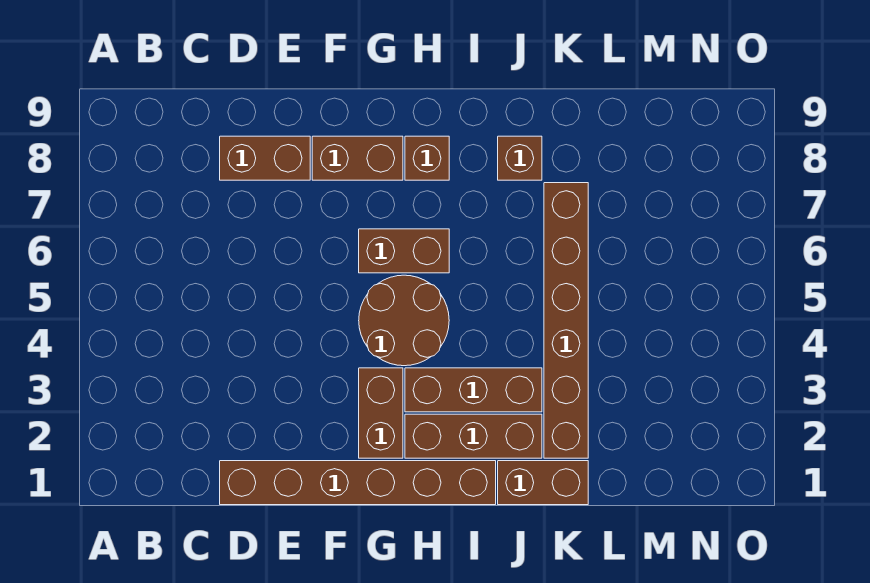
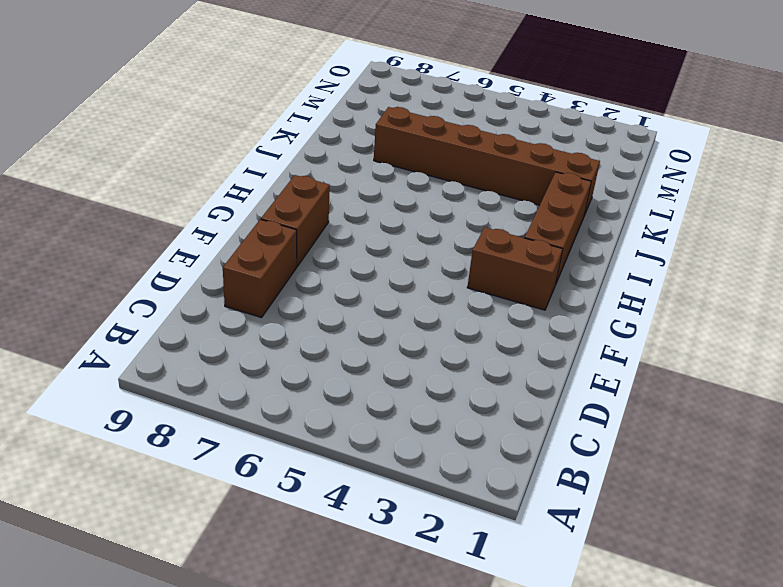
none -> brown brick D1:I1 level 1
none -> brown round brick G4:H5 level 1
none -> brown brick G6:H6 level 1

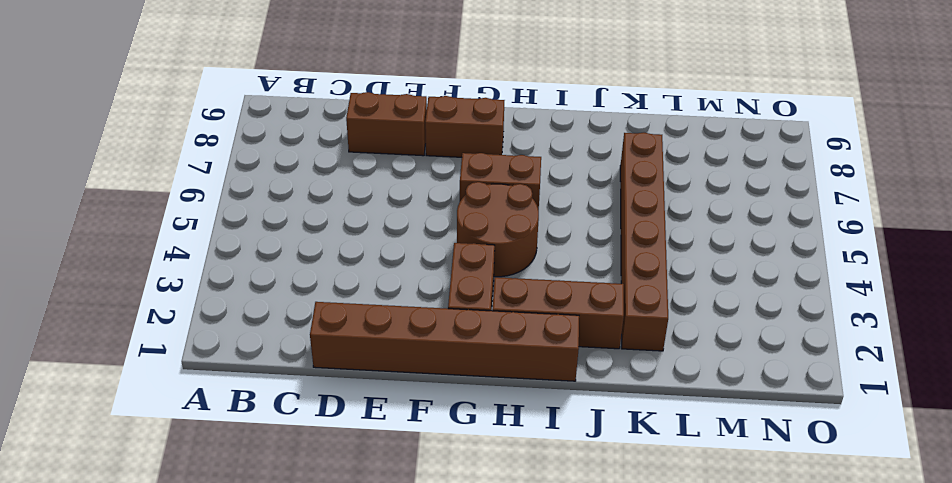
none -> brown brick H3:J3 level 1
none -> brown brick H8 level 1
none -> brown brick J1:K1 level 1

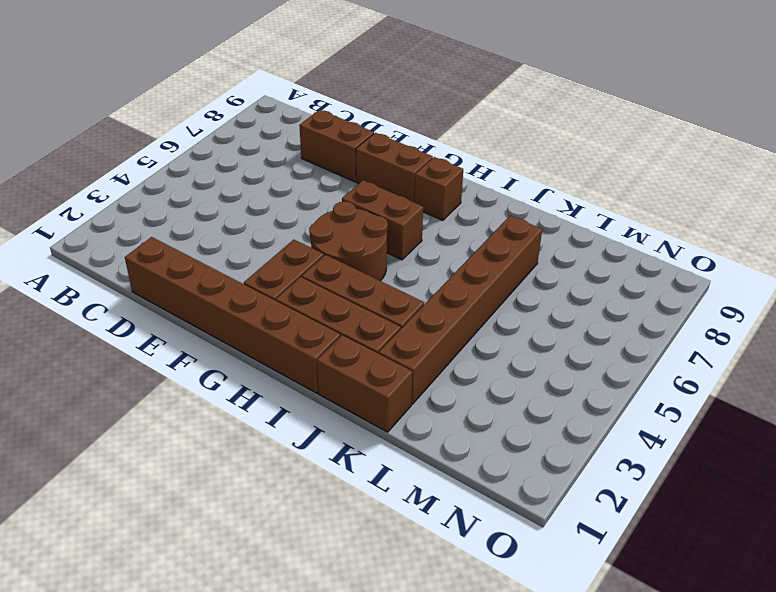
none -> brown brick J8 level 1

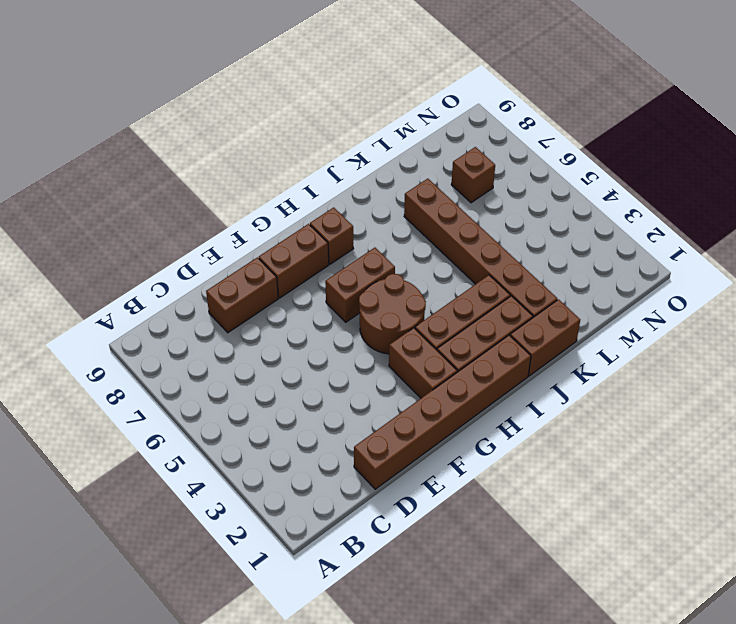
brown brick M7 level 1 -> brown brick J8 level 1

